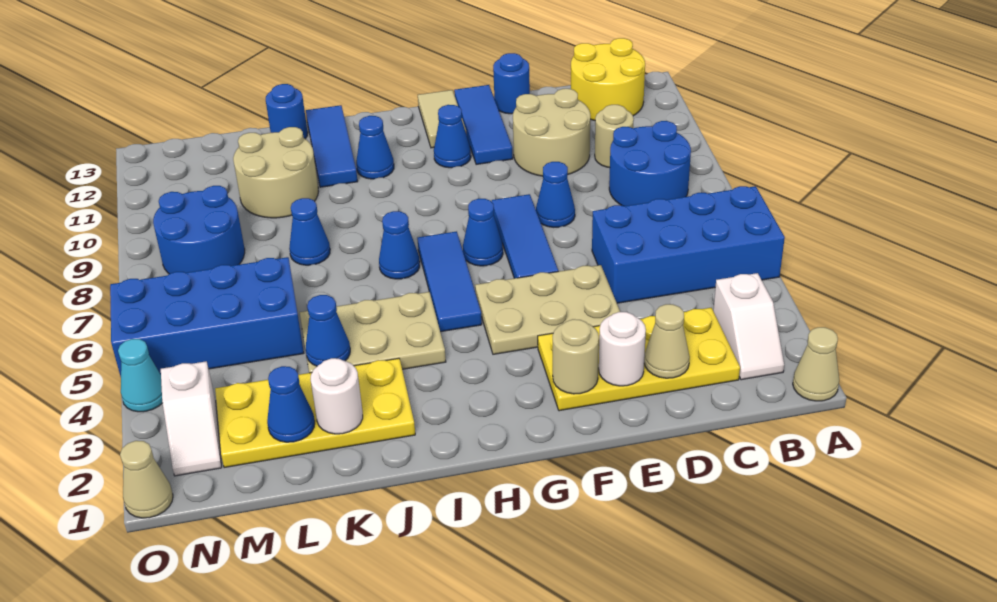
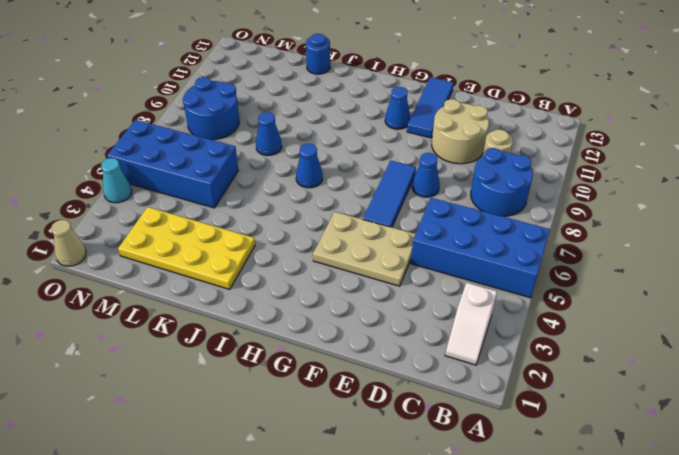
none -> tan cone A1 level 1
none -> yellow round brick B12:C13 level 1
none -> yellow plate C2:F3 level 1
none -> blue round brick E13 level 1

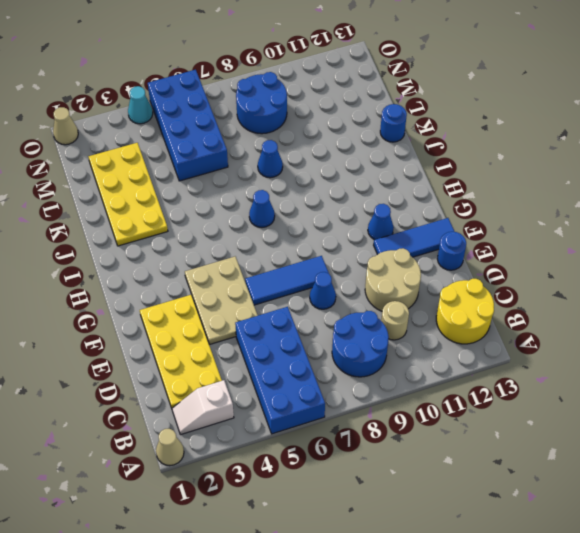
none -> blue cone G7 level 1
none -> tan tile G12:G13 level 1
none -> blue tile H5:H7 level 1
none -> tan plate I4:K5 level 1

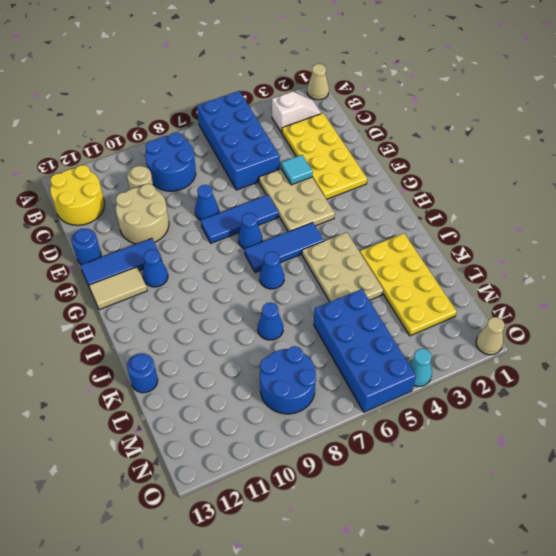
cyan tile E4 level 2 -> none
none -> blue cone I11 level 1
none -> blue tile J11:J13 level 1
none -> tan round brick K10:L11 level 1
none -> white slope N2:N3 level 1 top 3

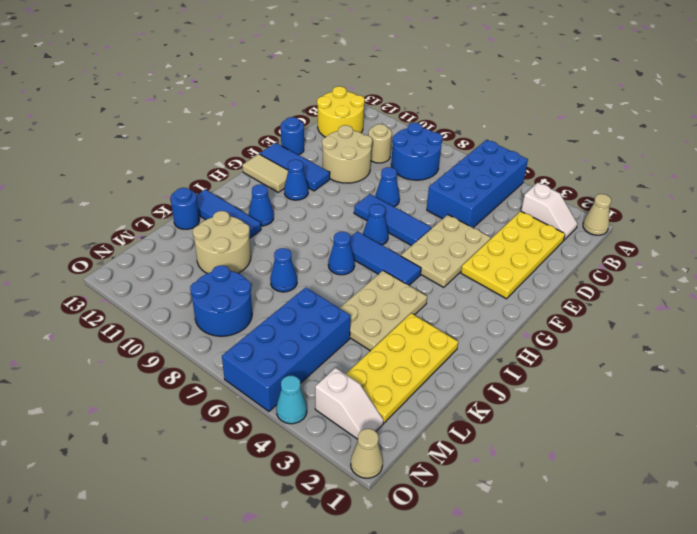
none -> tan cone D2 level 2
none -> white round brick E2 level 2
none -> tan round brick F2 level 2
none -> white round brick K2 level 2

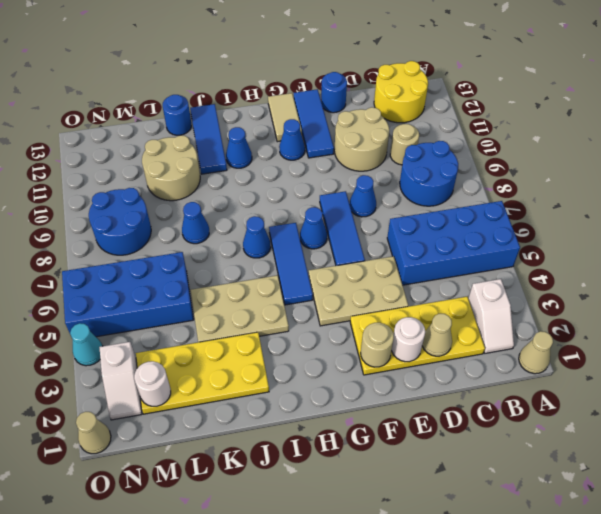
white round brick M2 level 2 -> white round brick K2 level 2
none -> blue cone K4 level 2
none -> blue cone L2 level 2

